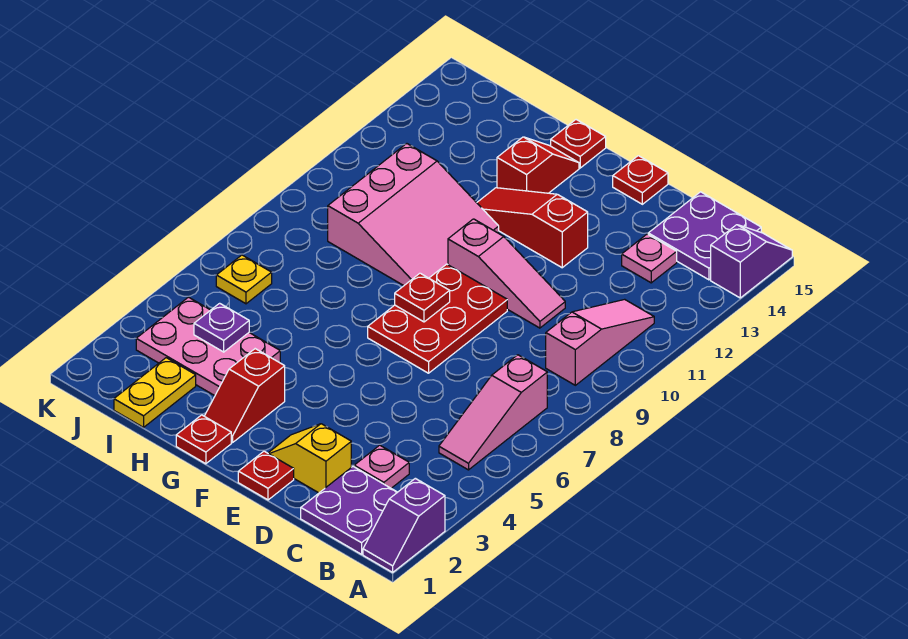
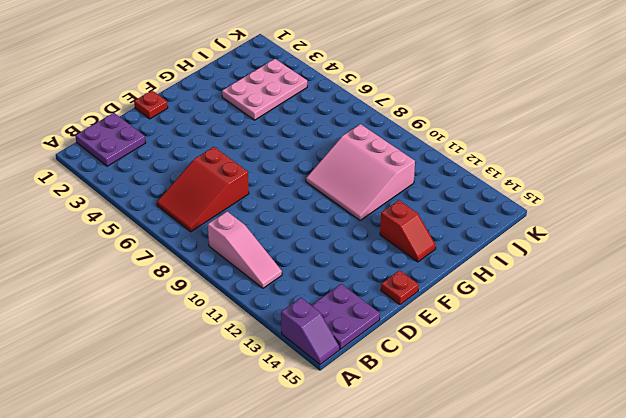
red slope B6:D7 level 1 top D -> pink slope B5:B7 level 1 top 7
none -> purple slope A1:A2 level 1 top 2
none -> pink plate C3 level 1
none -> pink plate C13 level 1

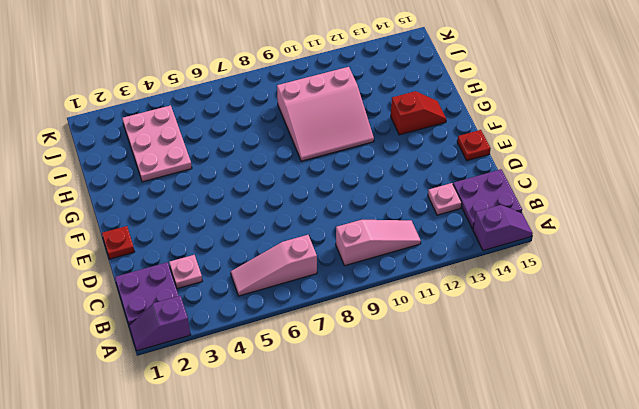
none -> yellow slope D2:E2 level 1 top D
none -> pink slope D10:F10 level 1 top F
none -> red plate E7:F9 level 1

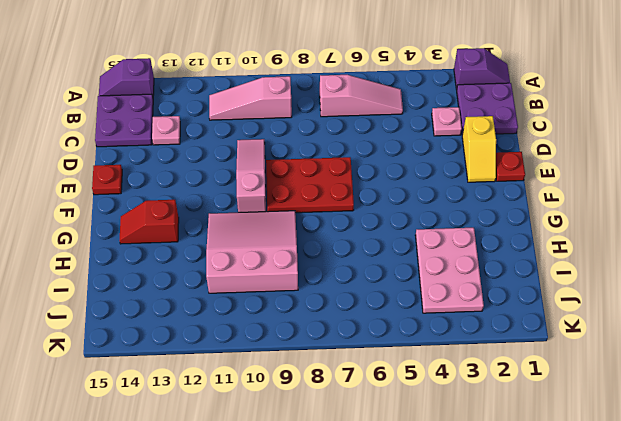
none -> red slope E12:G12 level 1 top E
none -> red plate G1 level 1
none -> red slope G2:G3 level 1 top 3

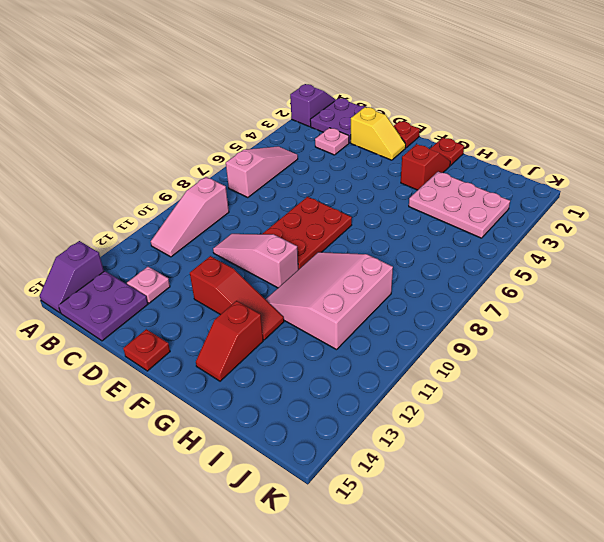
none -> red plate G15 level 1
none -> yellow plate I1:I2 level 1
none -> yellow plate J6 level 1

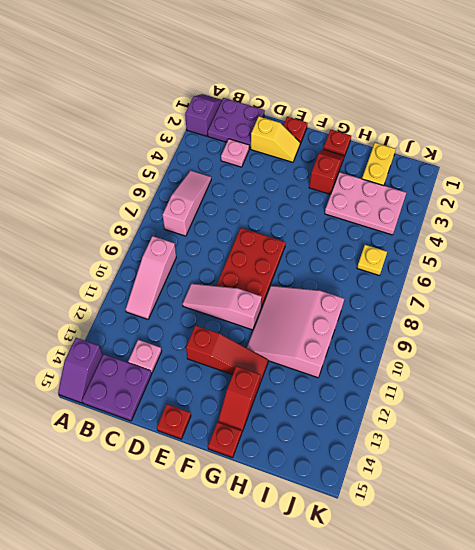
none -> red plate F8 level 2
none -> purple plate I4 level 2

